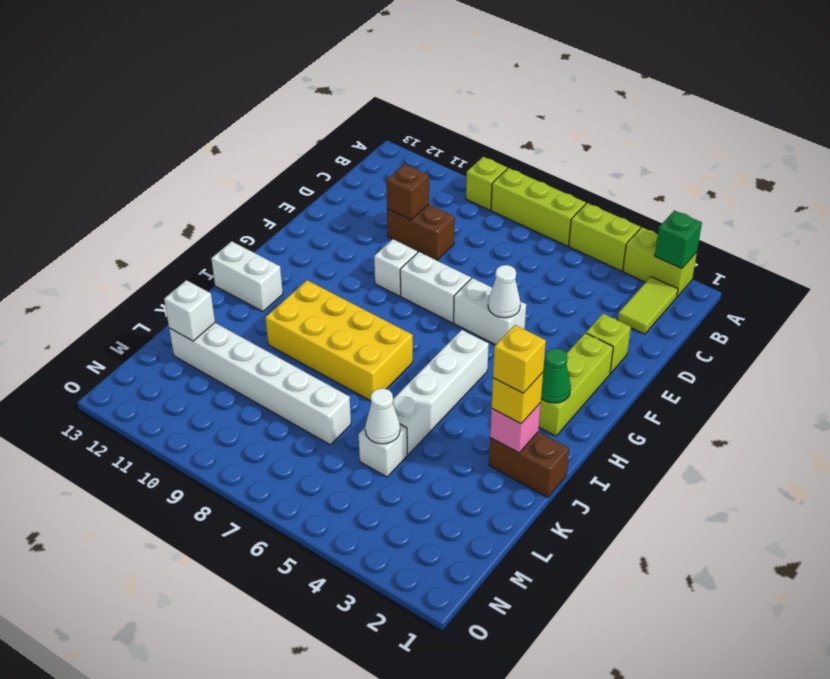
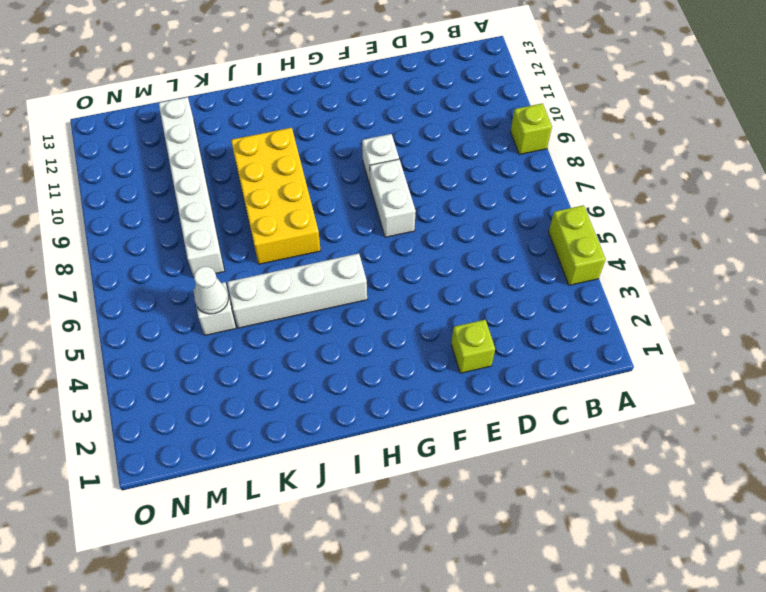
none -> lime brick A2:A3 level 1
none -> lime brick A6:A8 level 1
none -> lime tile B2:C2 level 1

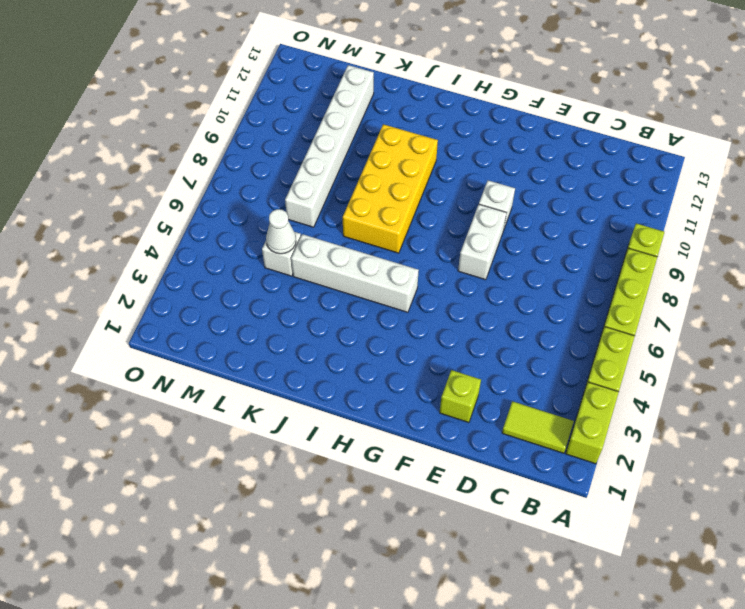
none -> brown brick D9:D10 level 1
none -> lime brick F2:H2 level 1
none -> white brick F5:F6 level 1

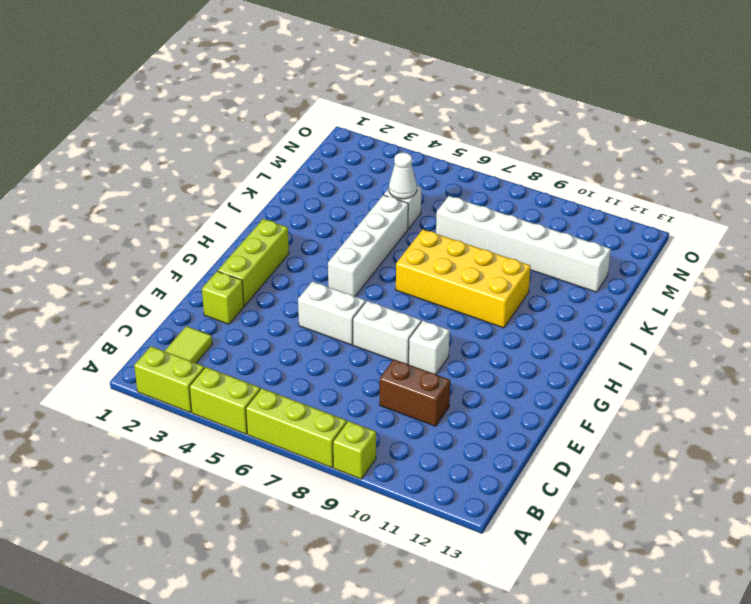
none -> white brick I12:I13 level 1
none -> brown brick J1:J2 level 1
none -> green brick A2 level 2

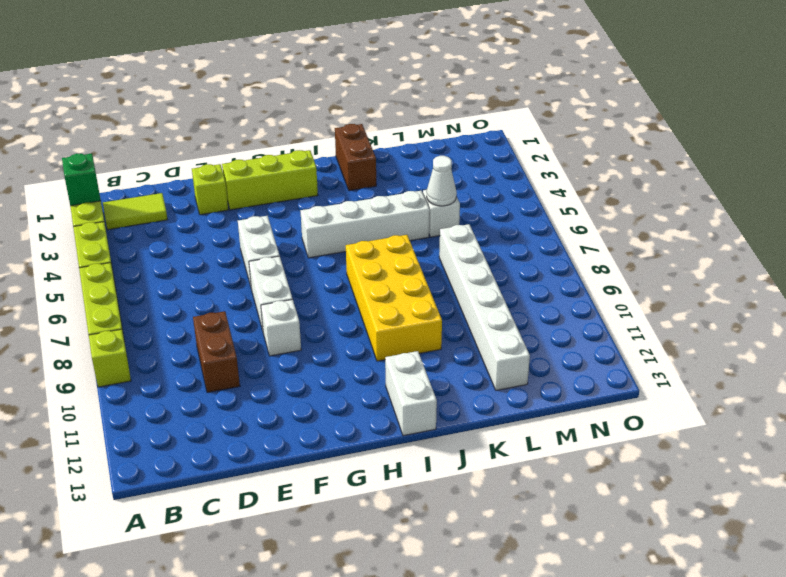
none -> brown brick D10 level 2
none -> white cone F5 level 2
none -> green cone H2 level 2

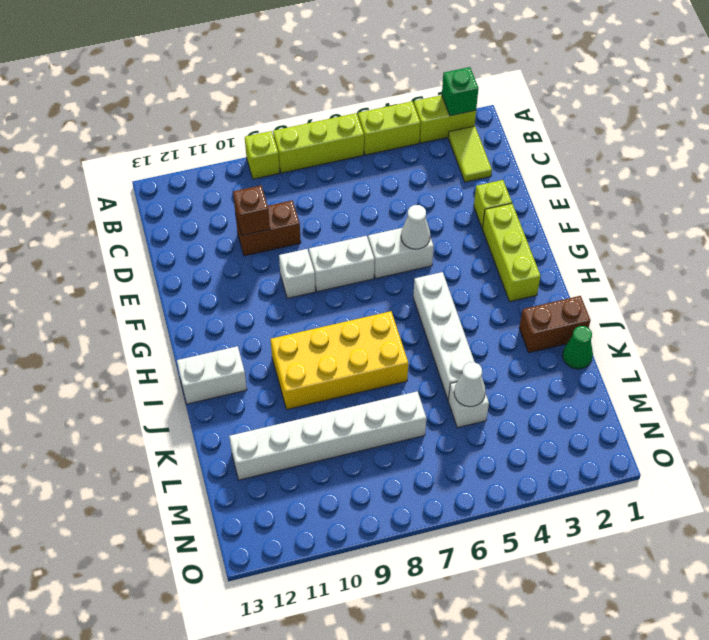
green cone K1 level 1 -> green cone H2 level 2
none -> pink brick J2 level 2
none -> white brick L12 level 2
none -> yellow brick J2 level 3

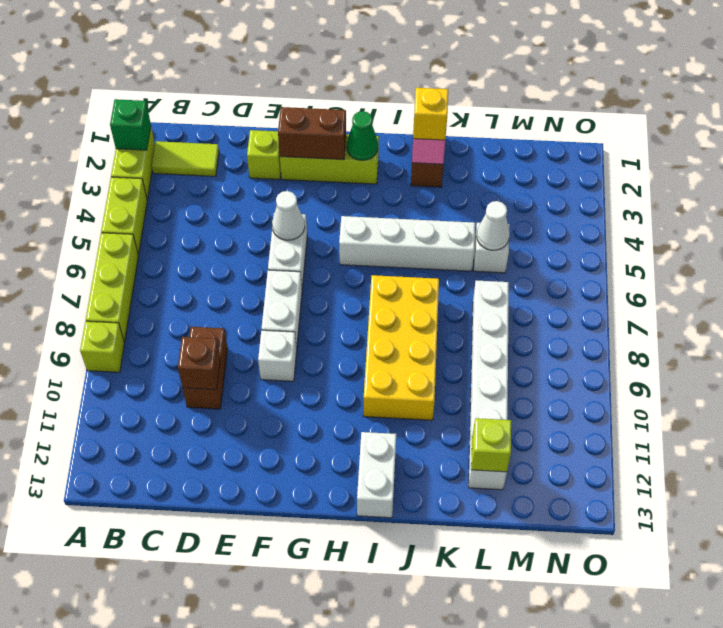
brown brick F2:G2 level 2 -> none
lime brick L12 level 2 -> white brick L12 level 2
none -> yellow brick J2 level 4

